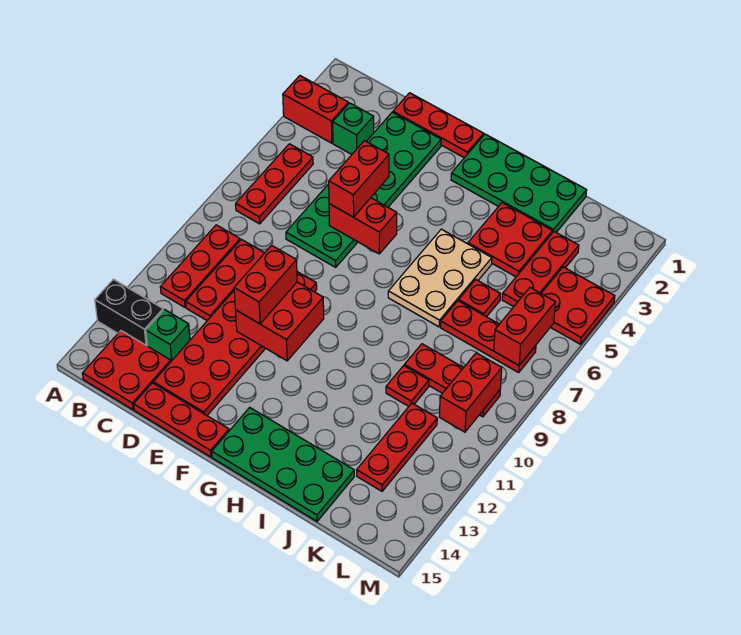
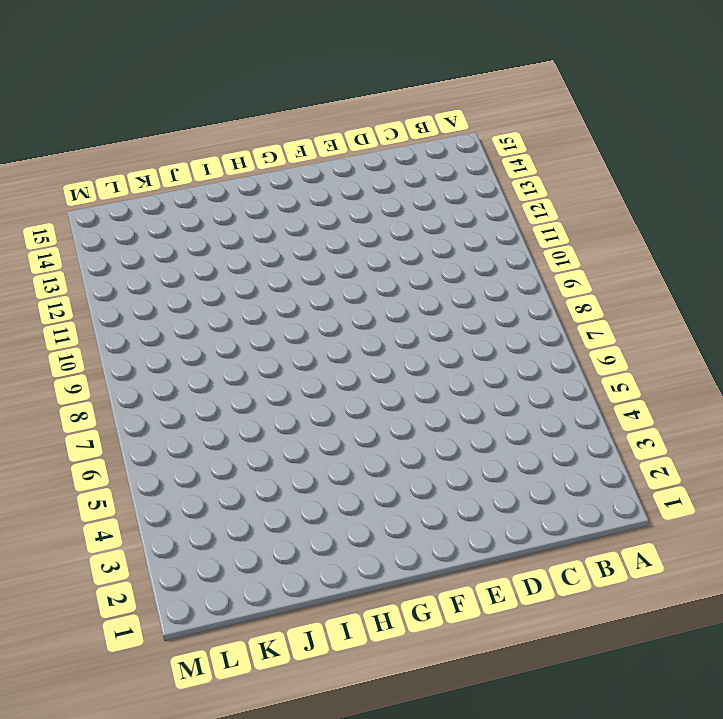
none -> red brick A3:B3 level 1
none -> black brick A13:B13 level 1
none -> red plate B5:B7 level 1

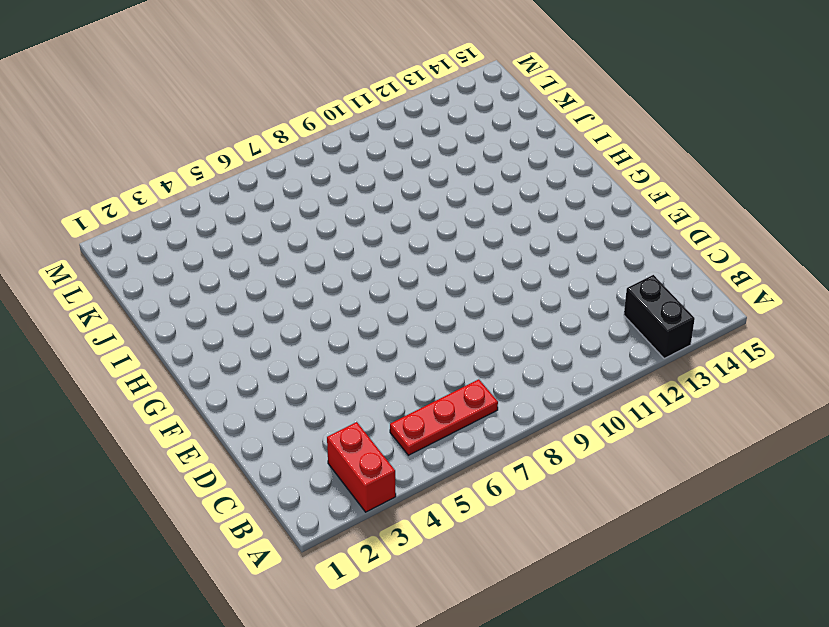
none -> red plate B9:B11 level 1
none -> red plate B14:C15 level 1
none -> green brick C3 level 1

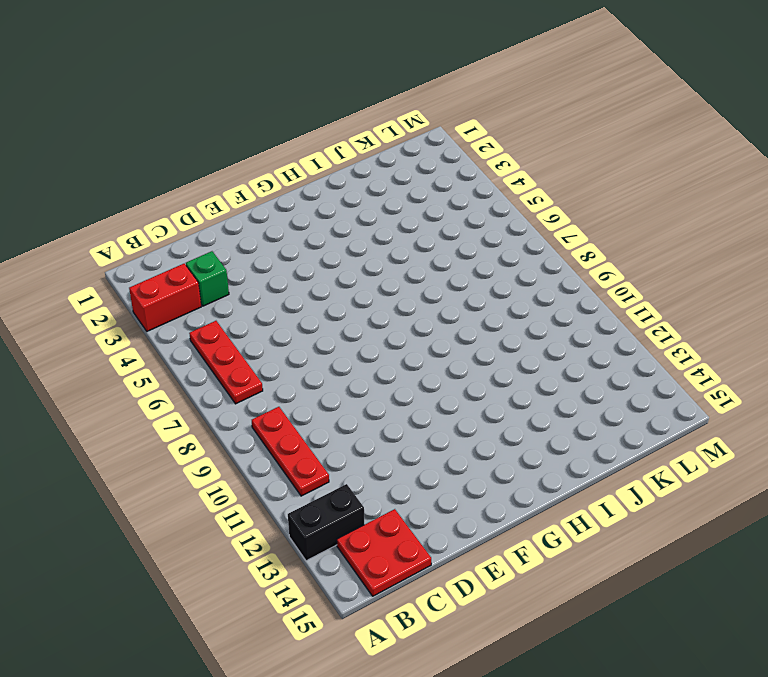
none -> red plate C9:C11 level 1
none -> green brick C13 level 1
none -> red plate D1:F1 level 1

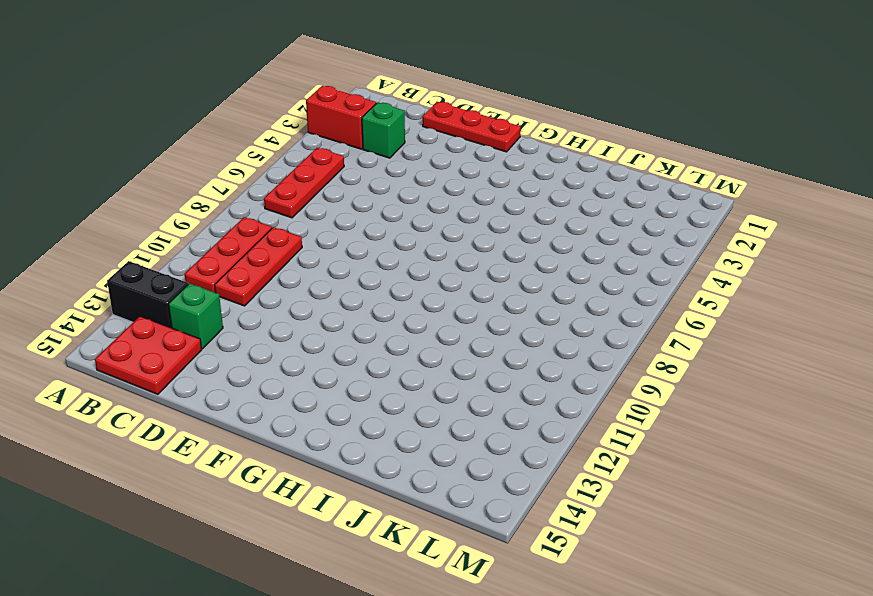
none -> green plate D2:E7 level 1
none -> red plate D9:E14 level 1
none -> red plate D15:F15 level 1

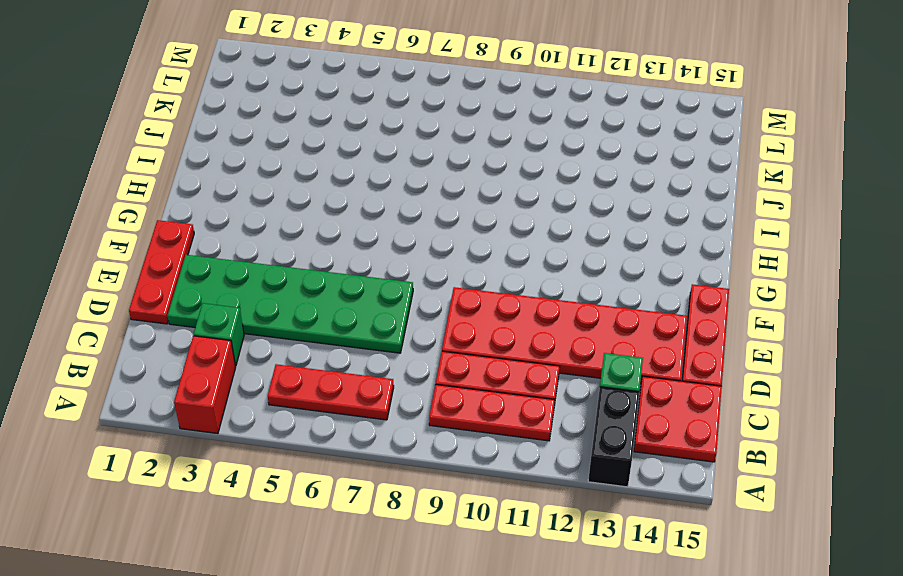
none -> green plate G1:J2 level 1
none -> green plate G14:J15 level 1
none -> tan plate H5:I7 level 1

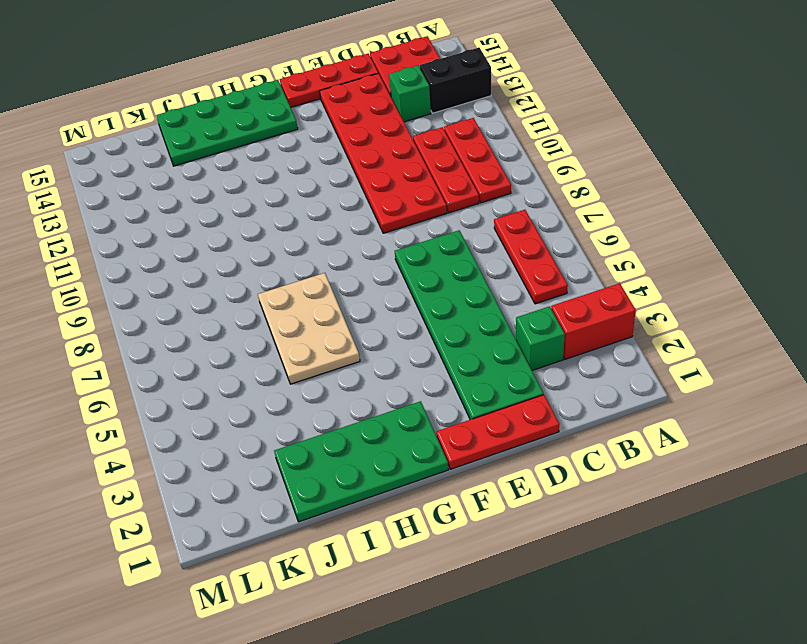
none -> red plate I3:J4 level 1
none -> red plate J6 level 1
none -> red plate J7:L7 level 1

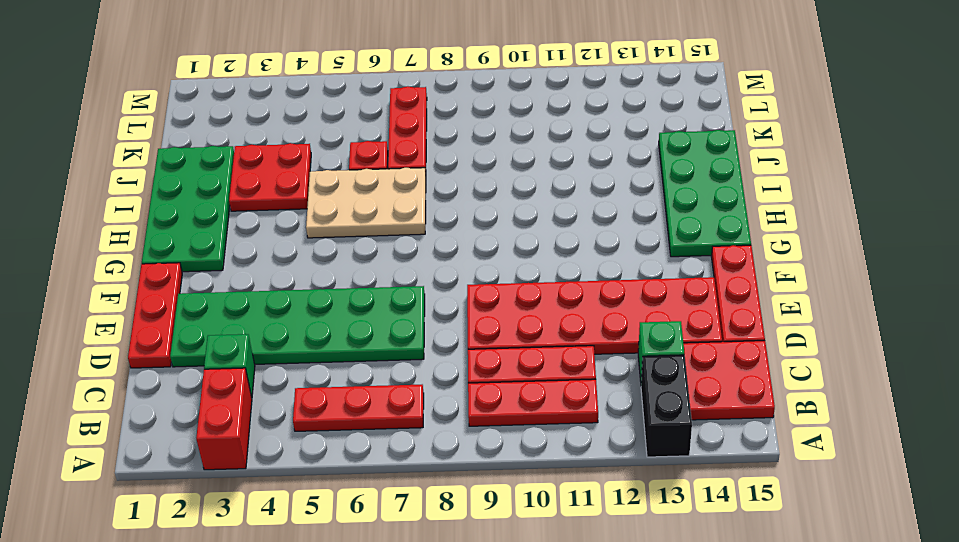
none -> red plate J9:L9 level 1
none -> red plate J10 level 1
none -> red plate K3:K5 level 1

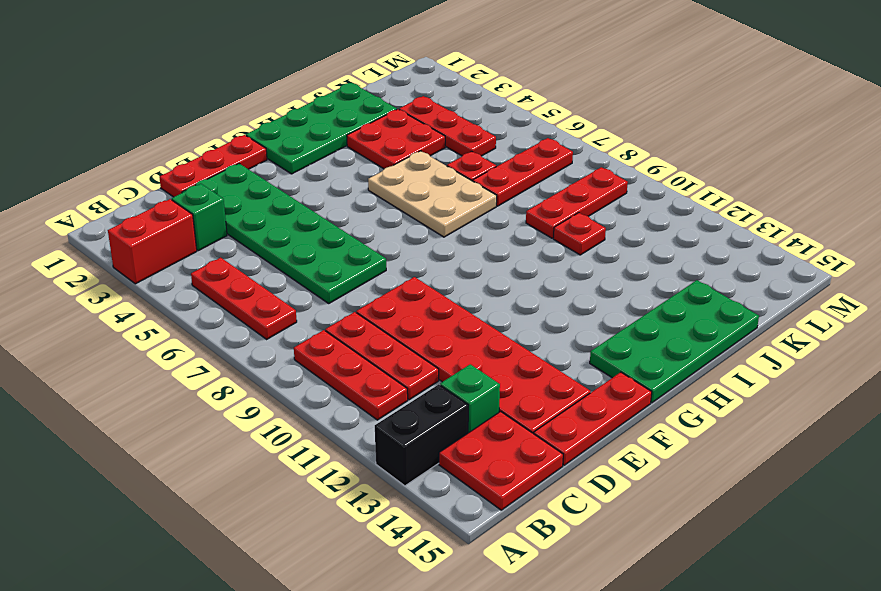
none -> red plate K11:K13 level 1
none -> red plate L4:M5 level 1
none -> red brick E6:F6 level 2

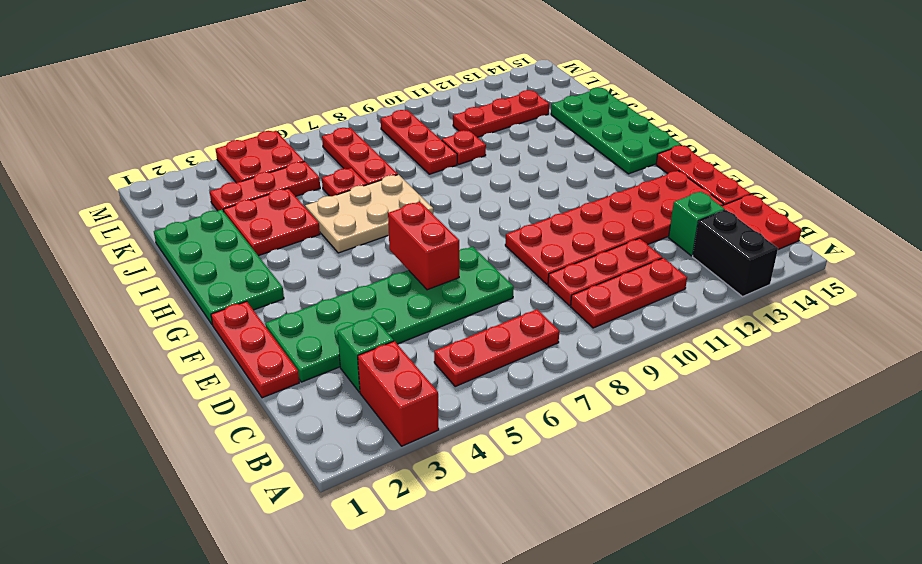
none -> red brick E10:F11 level 2
none -> red brick L6:L7 level 2
none -> red brick L9:L10 level 2

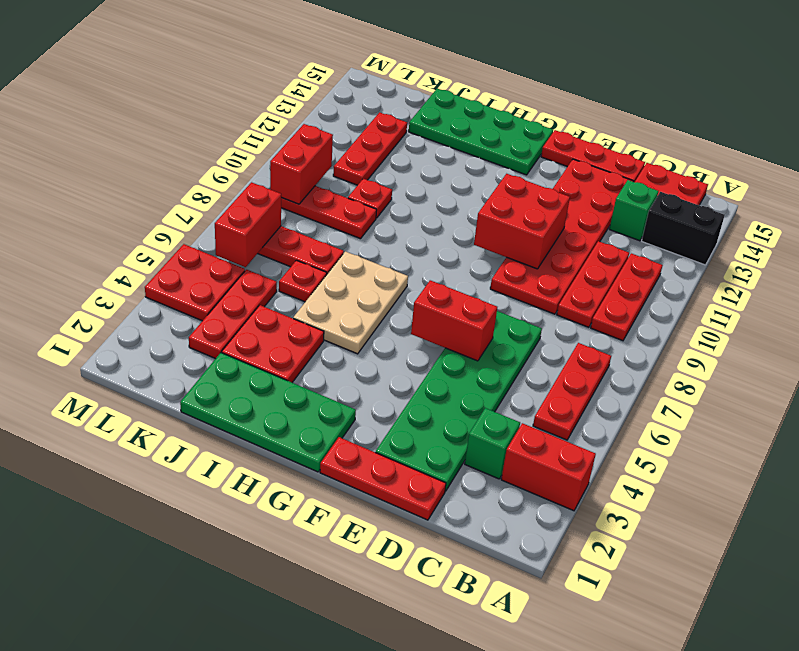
none -> red brick E5:E6 level 3
none -> red brick E10:E11 level 3

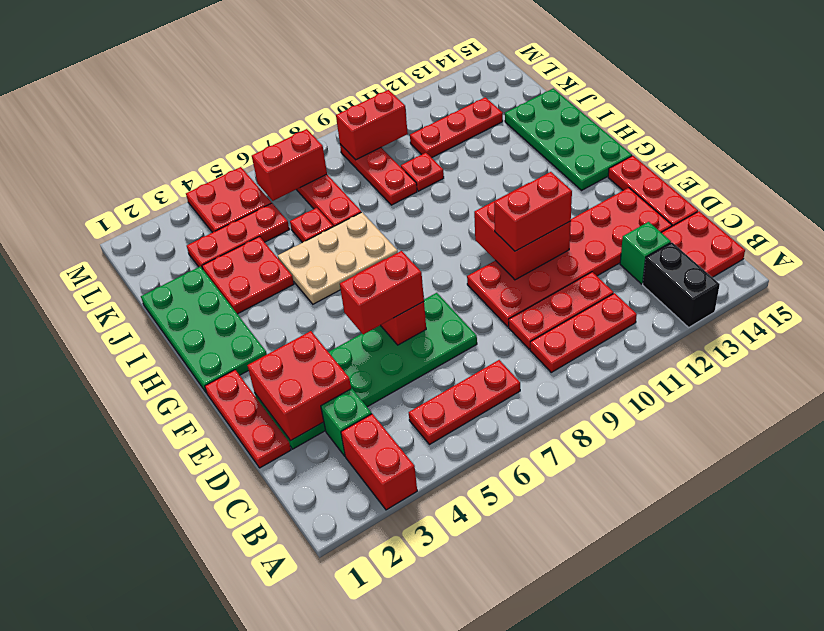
red brick D2:E3 level 2 -> none

